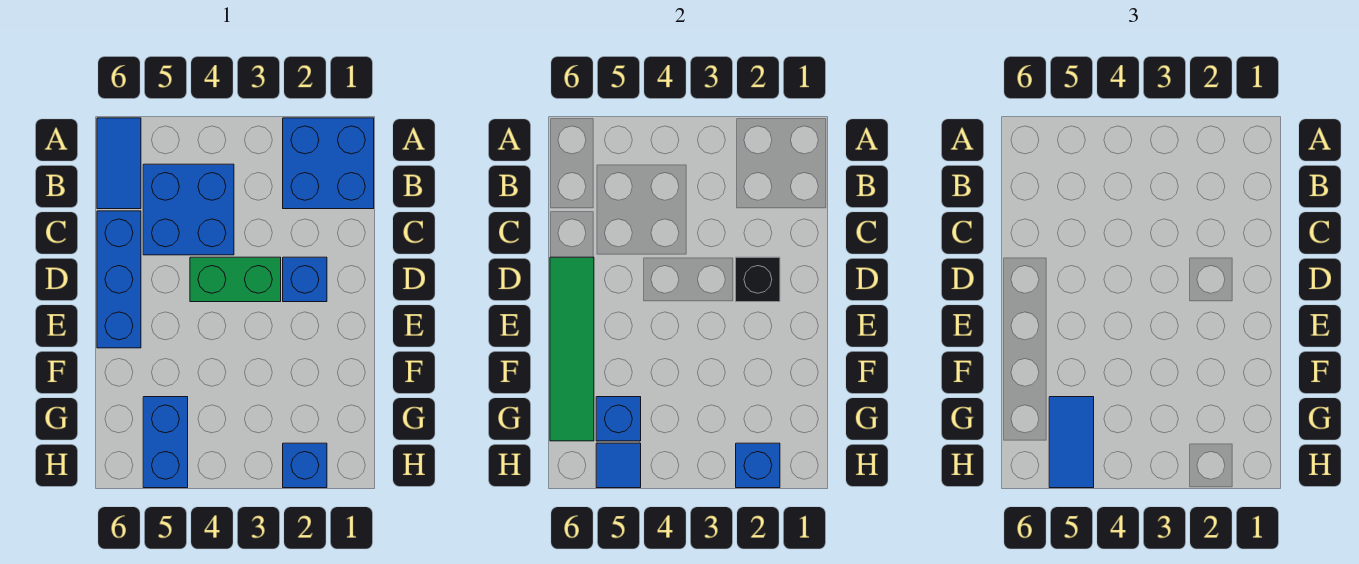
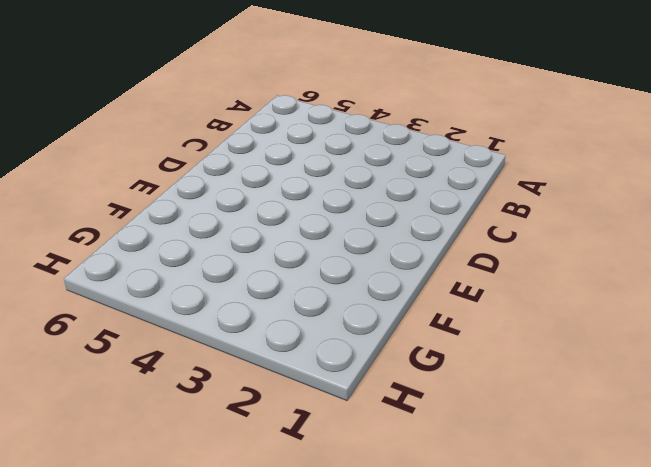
none -> blue brick A1:B2 level 1
none -> blue tile A6:B6 level 1
none -> blue brick B4:C5 level 1

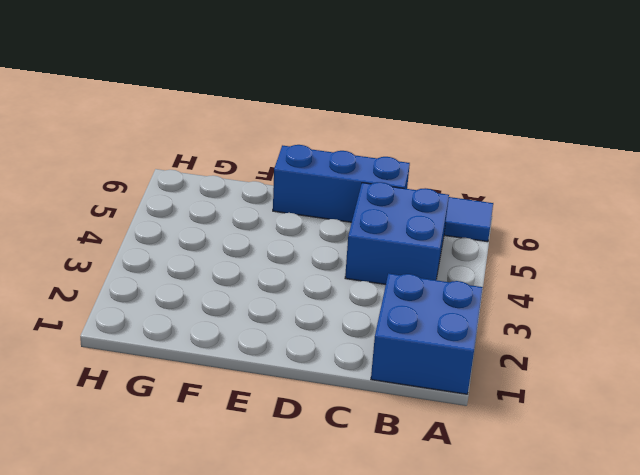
none -> blue brick D2 level 1
none -> green brick D3:D4 level 1
none -> blue brick G5:H5 level 1

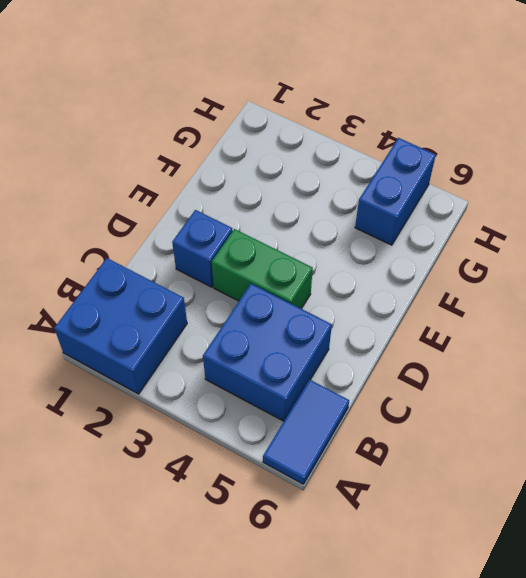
none -> blue brick C6:E6 level 1
none -> blue brick H2 level 1
none -> black brick D2 level 2

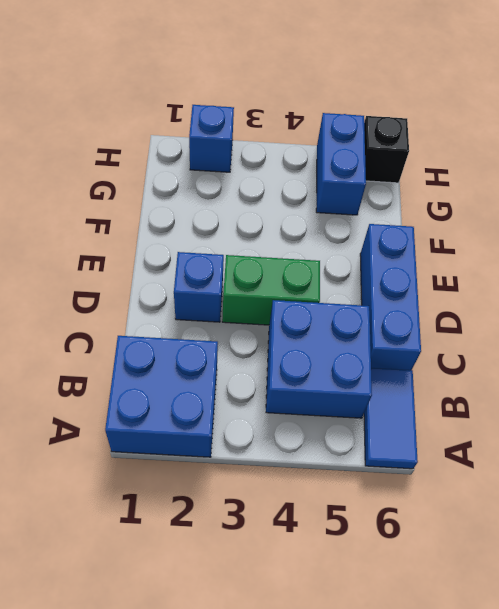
black brick H6 level 1 -> black brick D2 level 2
none -> green tile D6:G6 level 2
none -> blue brick G5 level 2
none -> blue brick H2 level 2

